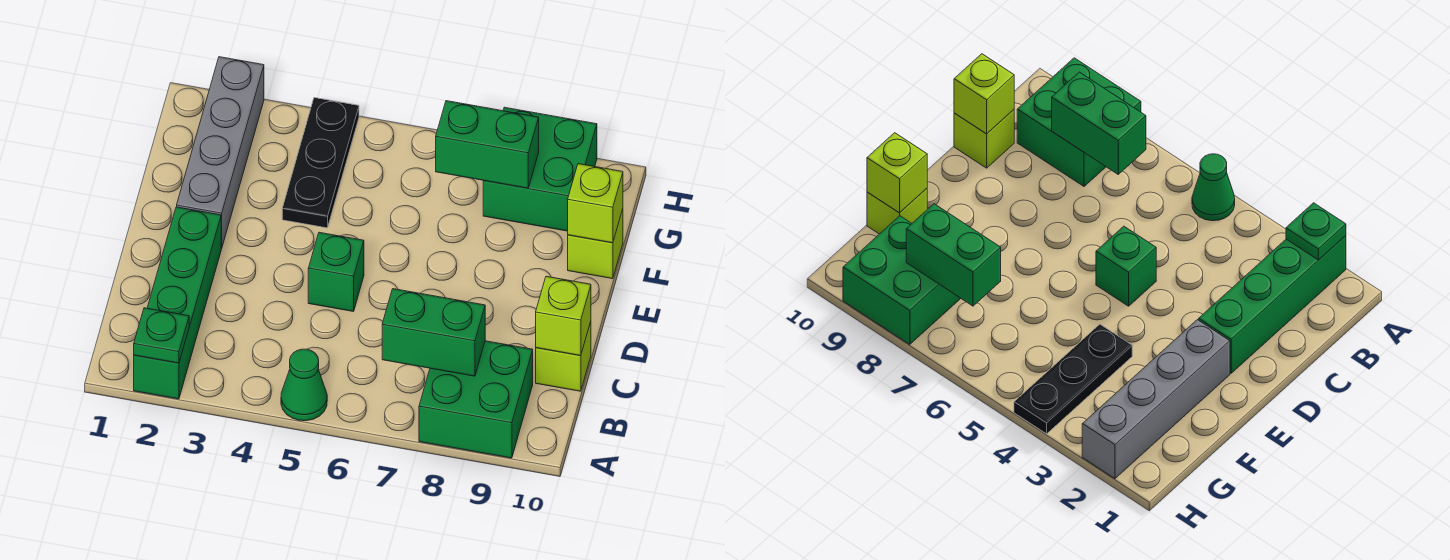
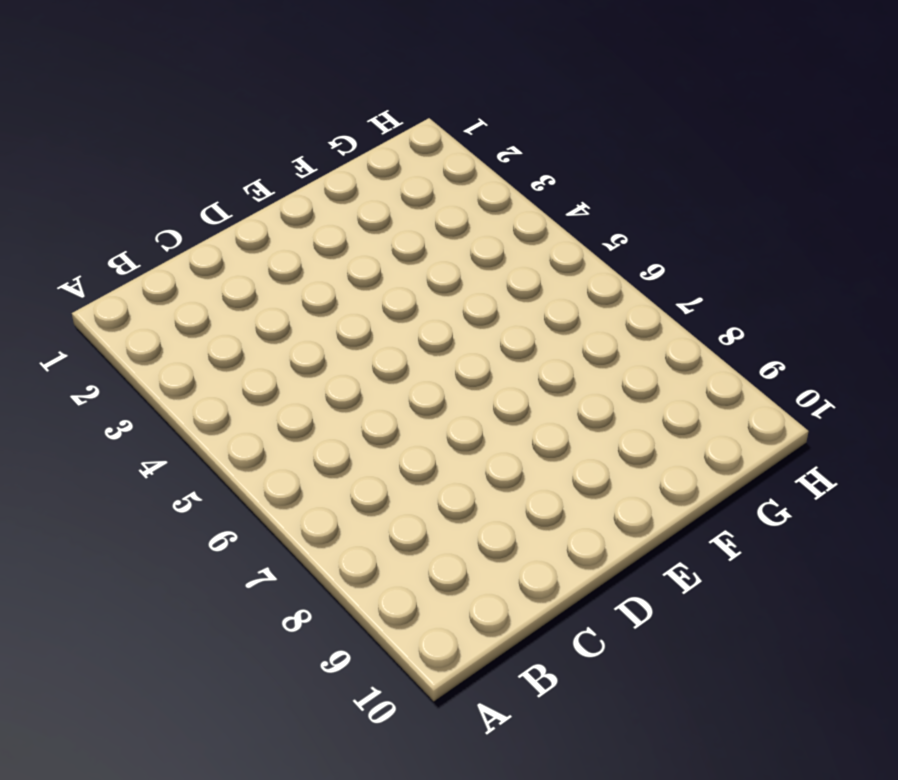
none -> green brick A2:D2 level 1
none -> green cone A5 level 1
none -> green brick A8:B9 level 1

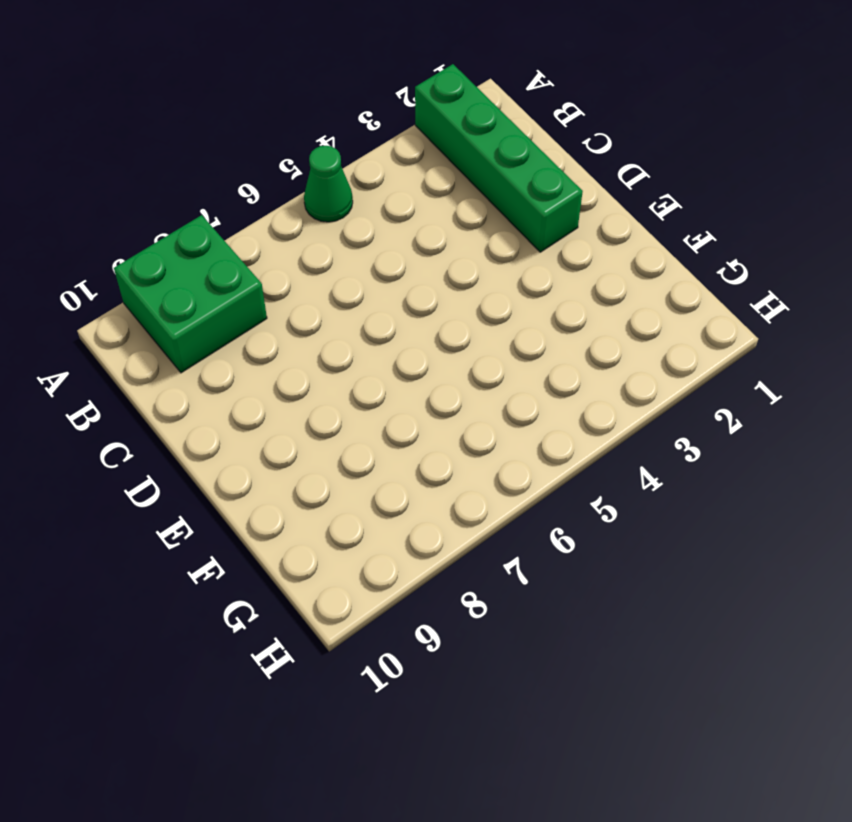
none -> lime brick C10 level 1
none -> green brick D5 level 1
none -> grey brick E2:H2 level 1

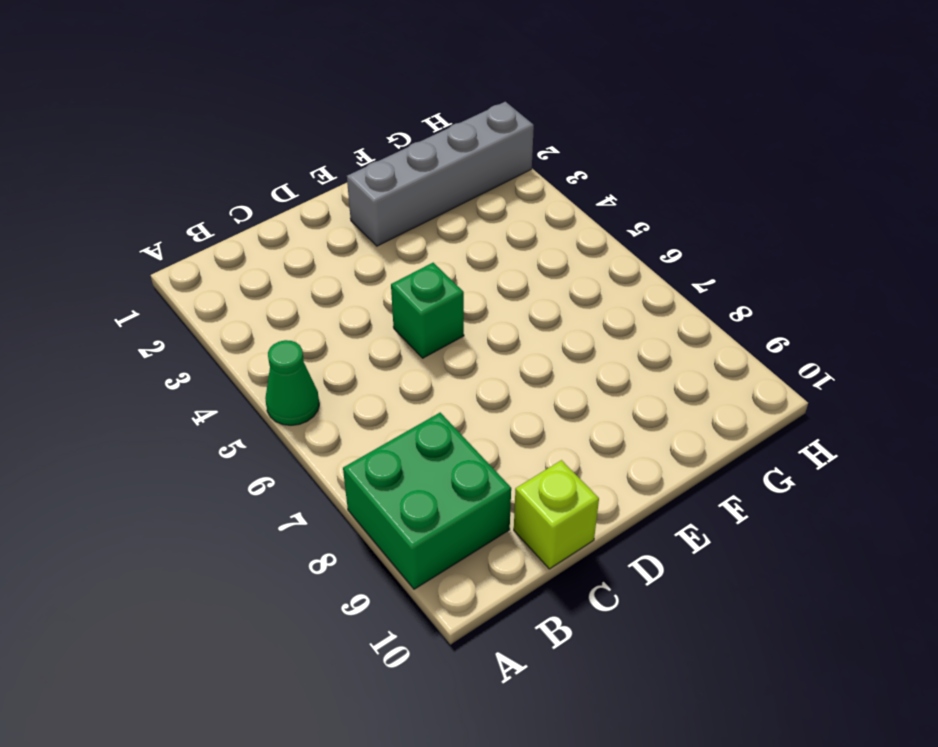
none -> green brick A2:D2 level 1
none -> black plate F4:H4 level 1
none -> lime brick F10 level 1

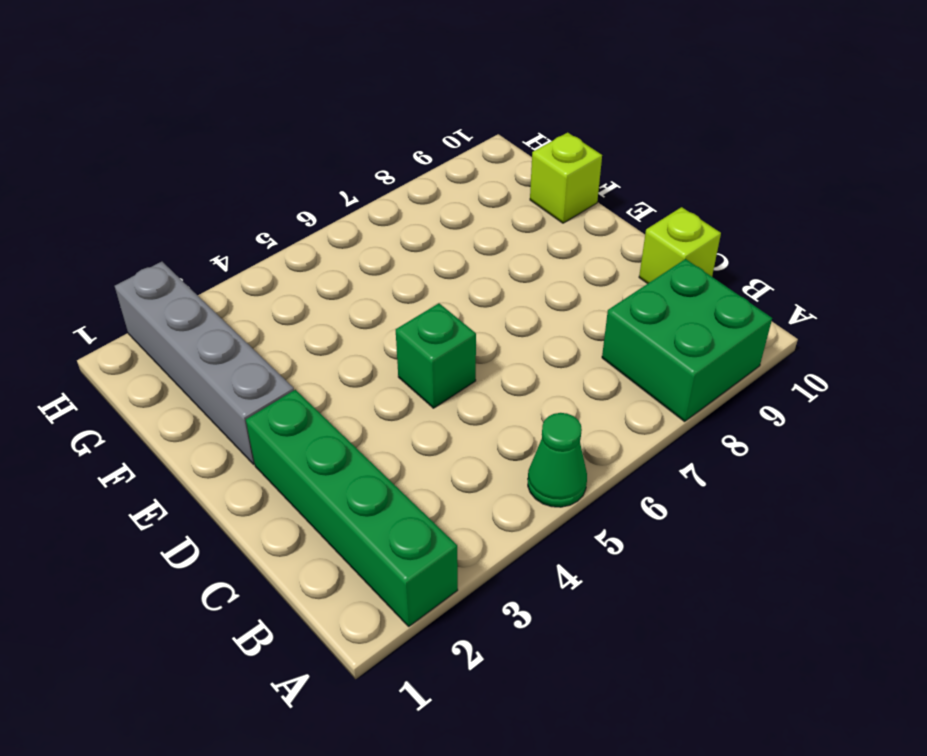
none -> black plate F4:H4 level 1
none -> green brick G8:H9 level 1
none -> green plate A2 level 2

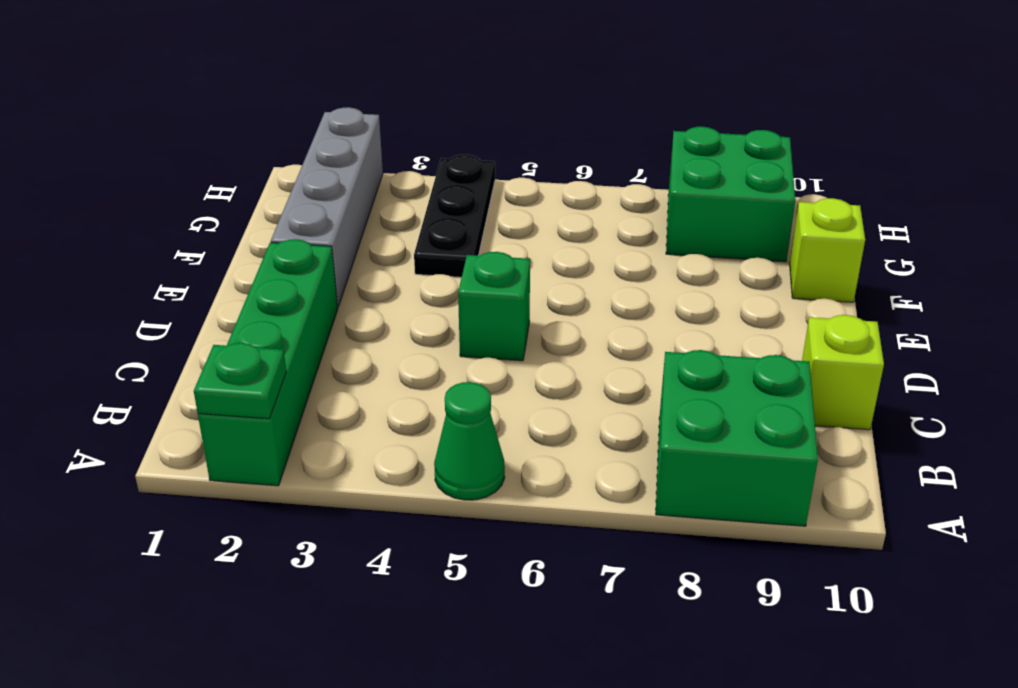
none -> green brick B7:B8 level 2
none -> lime brick C10 level 2
none -> lime brick F10 level 2

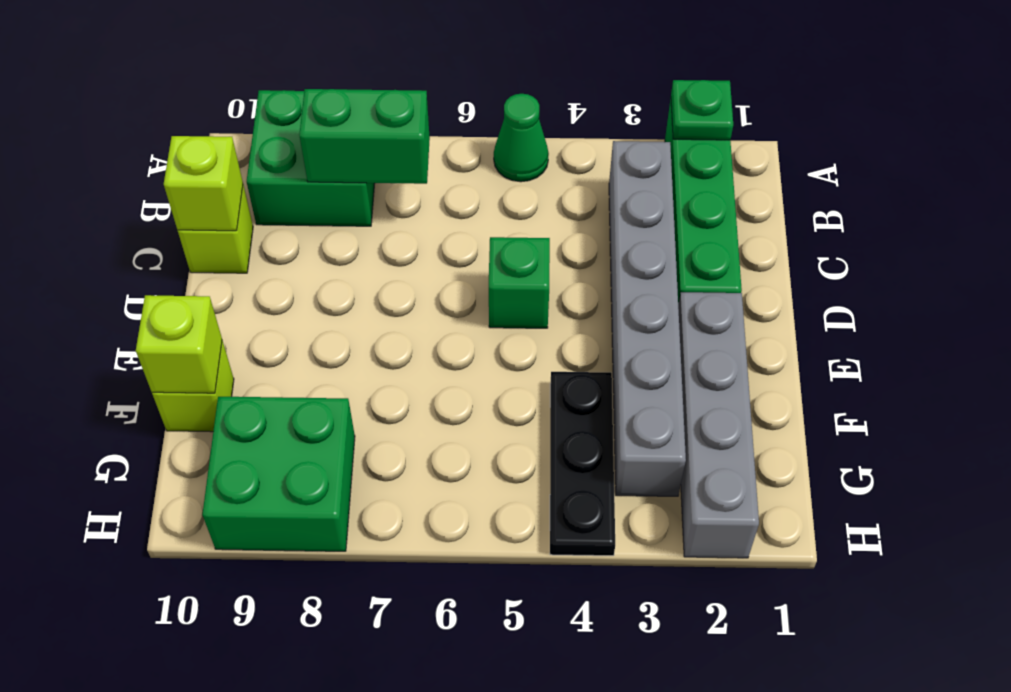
grey brick B3:G3 level 1 -> none
none -> green brick G7:G8 level 2

